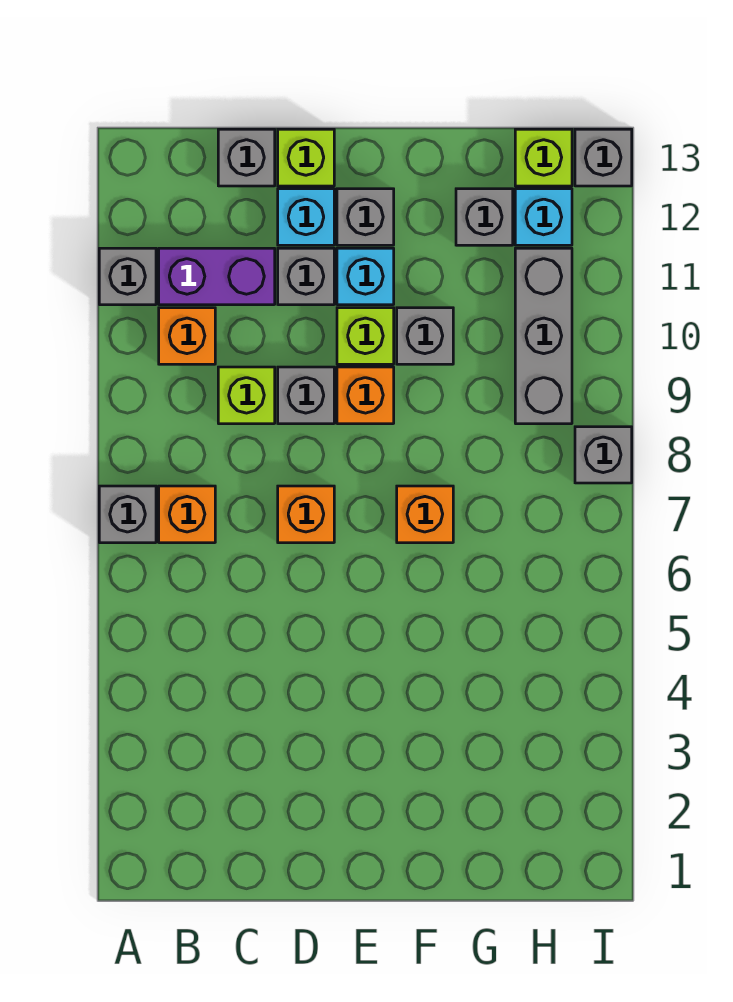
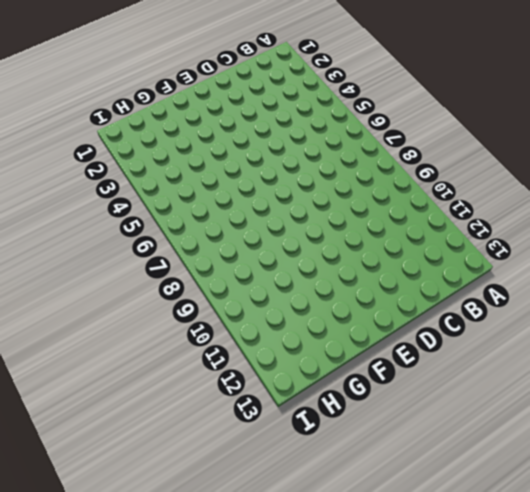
none -> grey brick A7 level 1
none -> grey brick A11 level 1
none -> orange brick B7 level 1

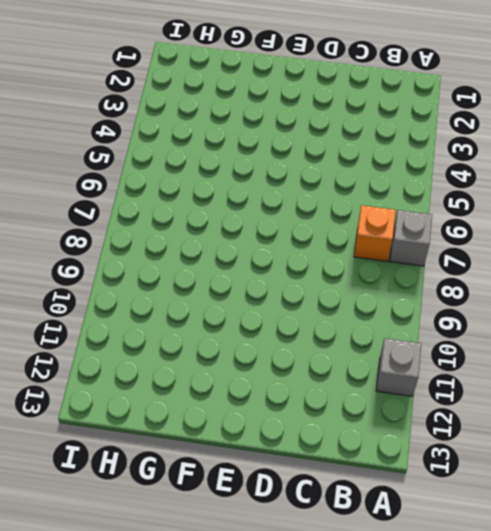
none -> orange brick B10 level 1
none -> purple brick B11:C11 level 1
none -> lime brick C9 level 1

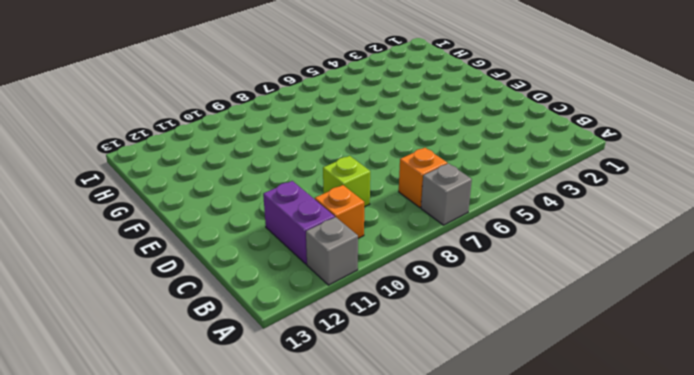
none -> grey brick C13 level 1
none -> orange brick D7 level 1
none -> grey brick D9 level 1

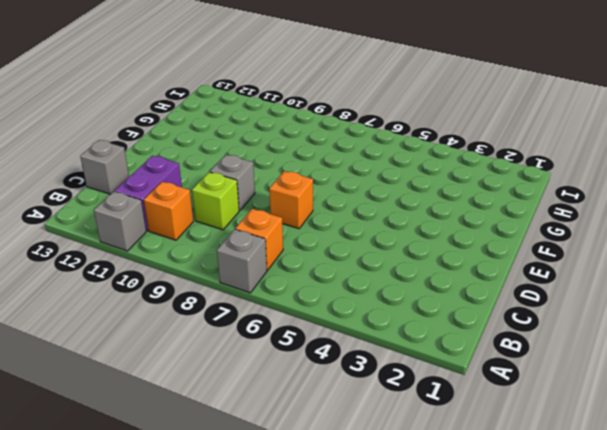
none -> grey brick D11 level 1
none -> cyan brick D12 level 1
none -> lime brick D13 level 1

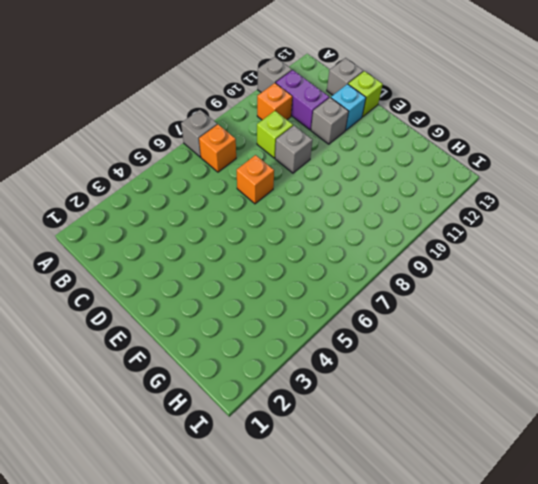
none -> orange brick E9 level 1
none -> lime brick E10 level 1
none -> cyan brick E11 level 1

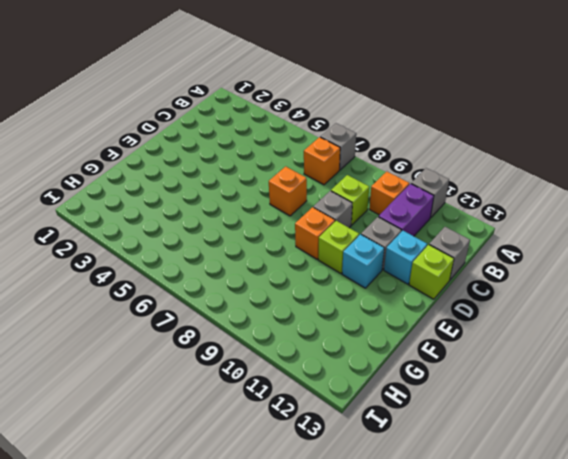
none -> grey brick E12 level 1
none -> orange brick F7 level 1
none -> grey brick F10 level 1

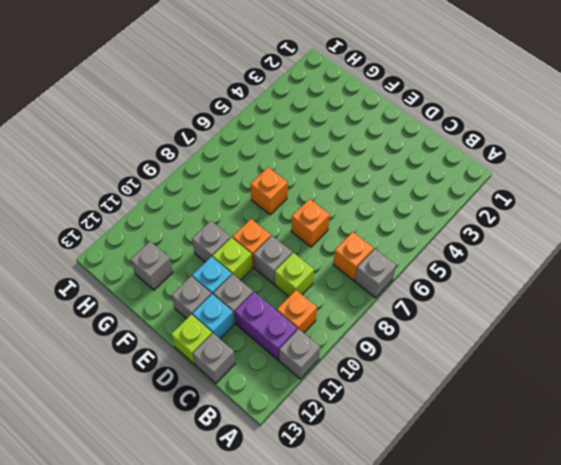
none -> grey brick H9:H11 level 1
none -> cyan brick H12 level 1
none -> lime brick H13 level 1

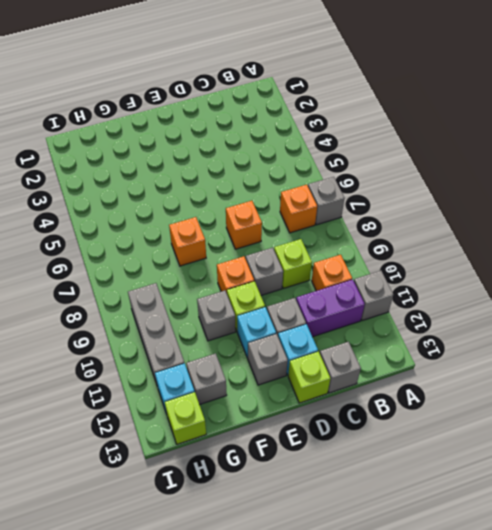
none -> grey brick I8 level 1
none -> grey brick I13 level 1

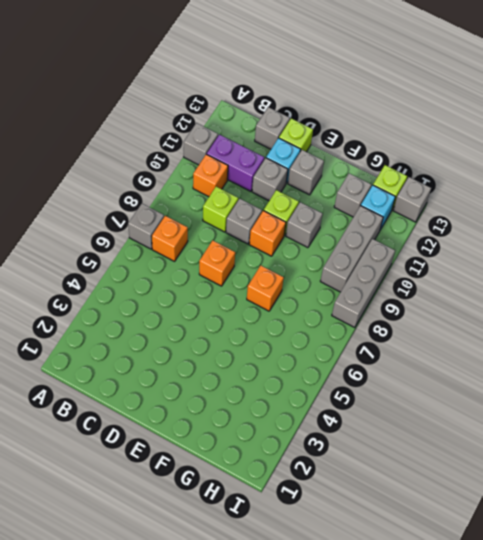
grey brick I8:I10 level 1 -> grey brick I8 level 1
none -> cyan brick E11 level 1

